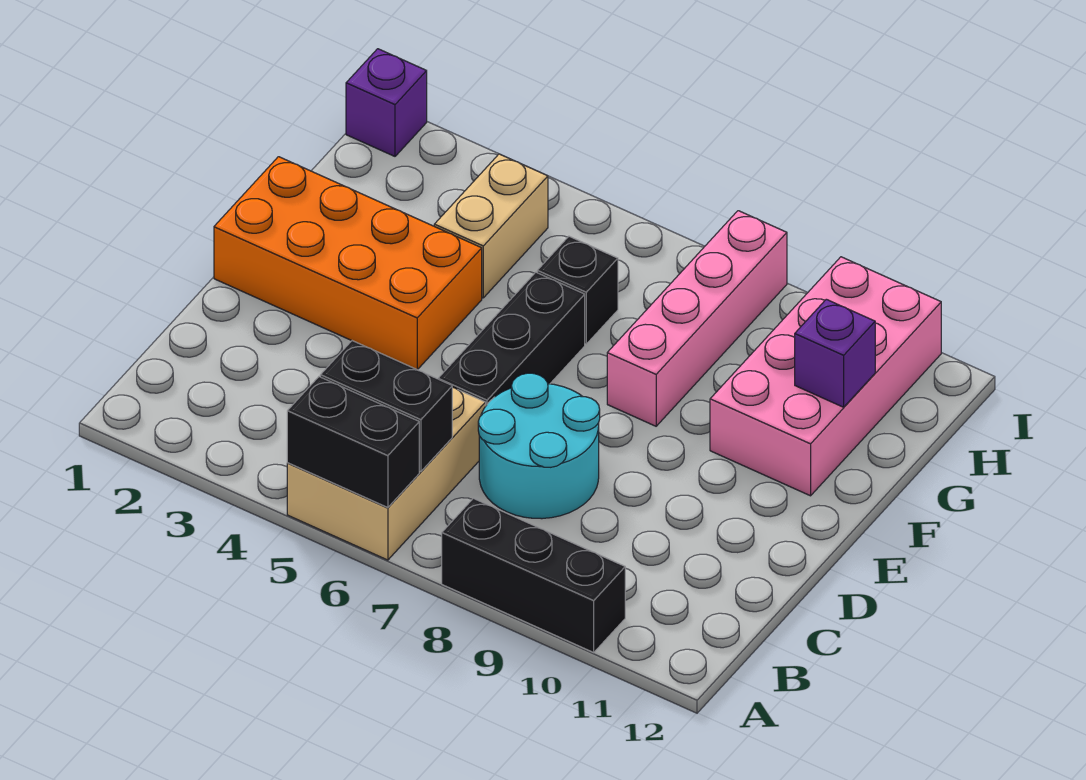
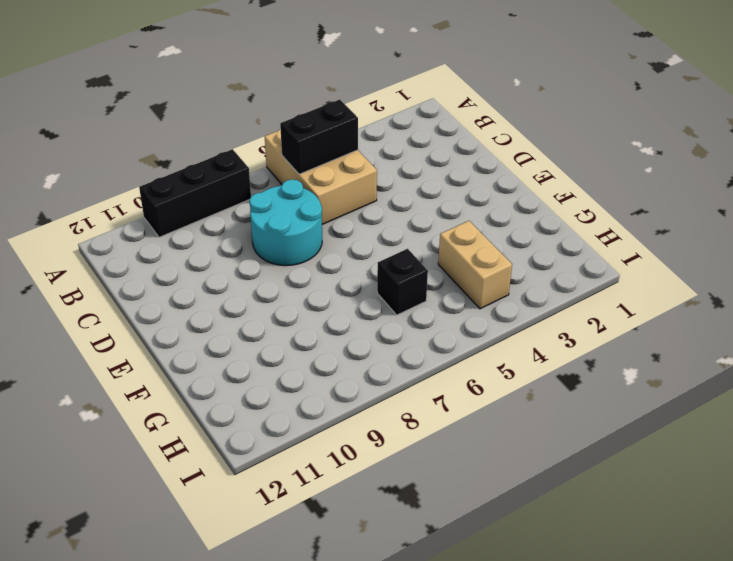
none -> black brick D6:F6 level 1
none -> orange brick E1:F4 level 1
none -> pink brick F8:I8 level 1

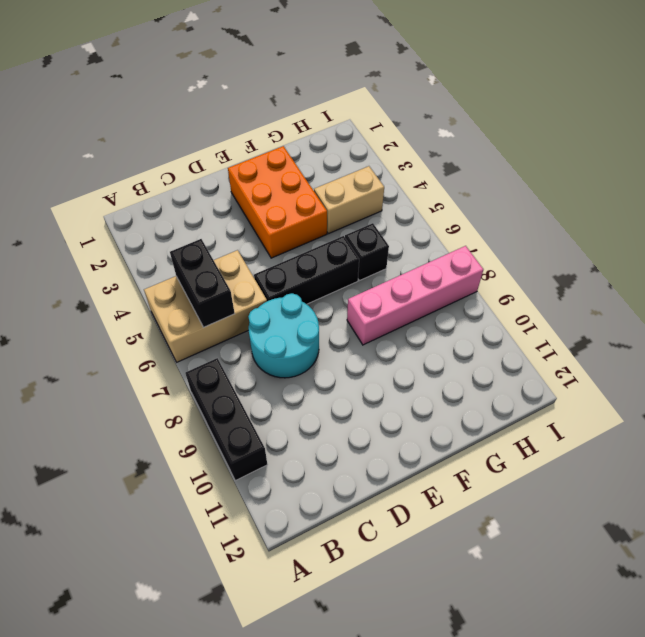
orange brick E2:F4 level 1 -> orange brick E1:F4 level 1
none -> pink brick F10:I11 level 1
none -> purple brick I1 level 1
none -> black brick A5:A6 level 2

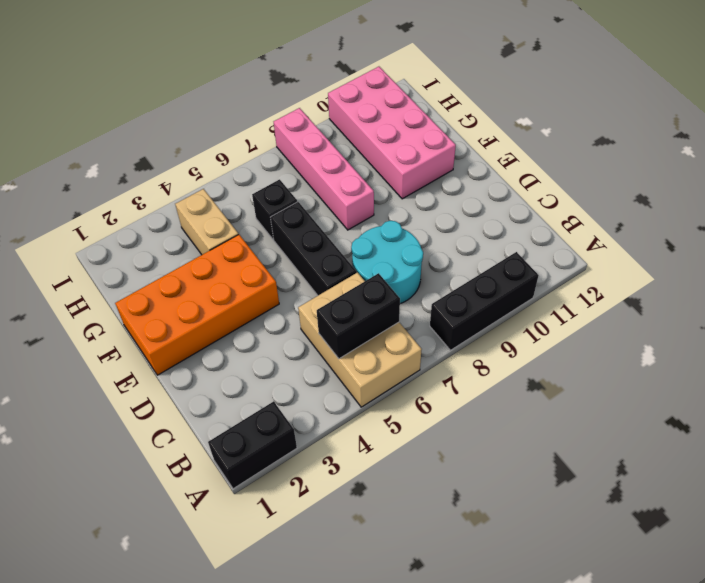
black brick A1:A2 level 1 -> black brick A5:A6 level 2
none -> purple brick I1 level 1
none -> purple brick G11 level 2

